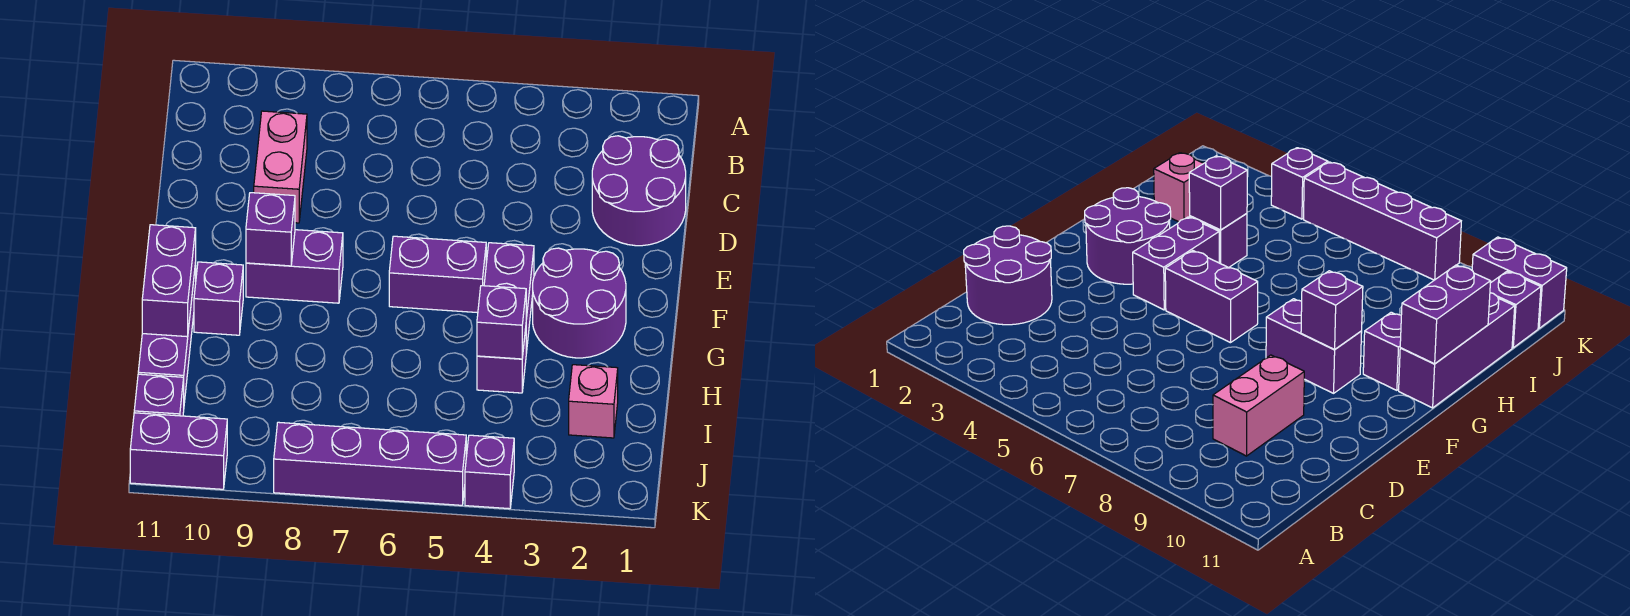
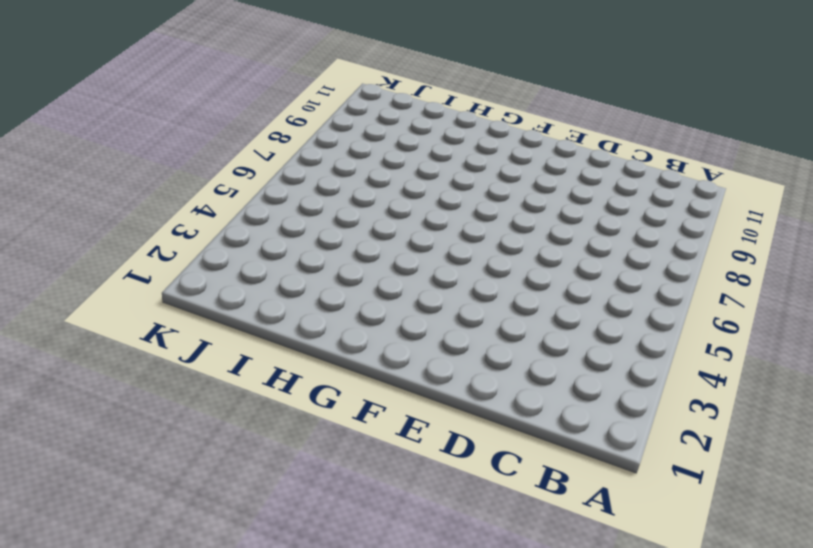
none -> purple round brick C1:D2 level 1
none -> pink brick C9:D9 level 1
none -> purple round brick F2:G3 level 1

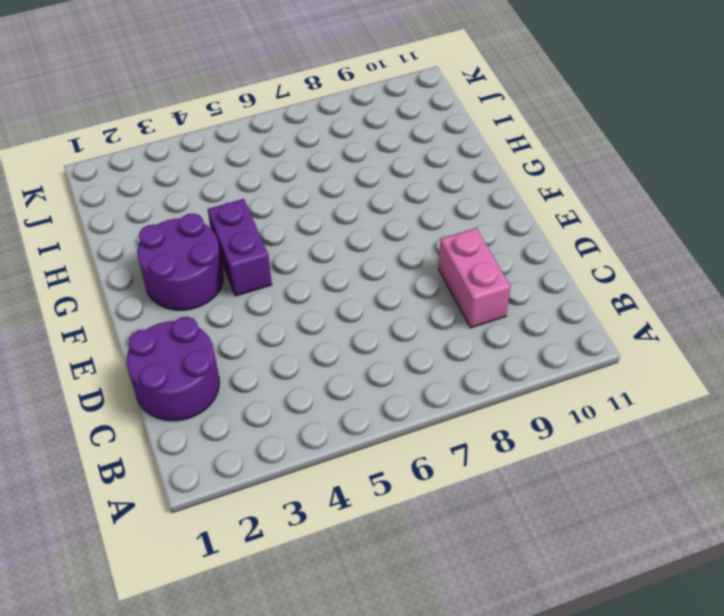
none -> purple brick F5:F6 level 1
none -> purple brick F8:F9 level 1
none -> purple brick G10 level 1

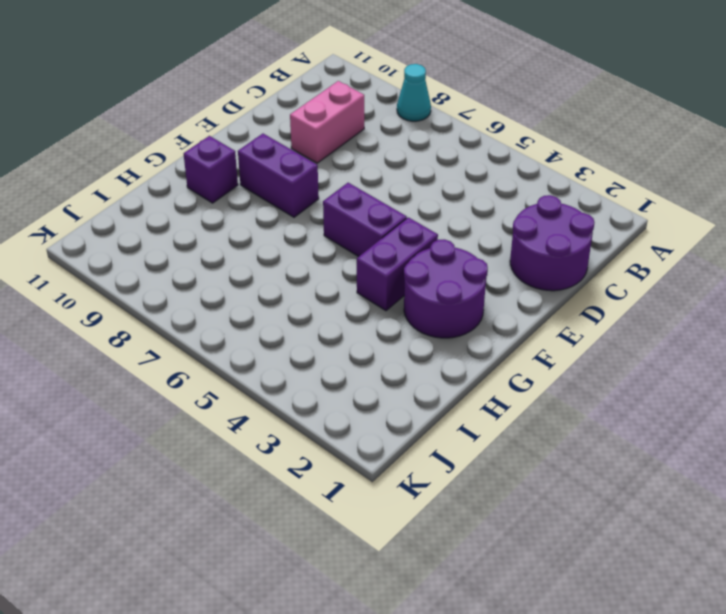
cyan cone A8 level 1 -> none
none -> purple brick G11:I11 level 1
none -> purple brick H4 level 1
none -> pink brick I2 level 1

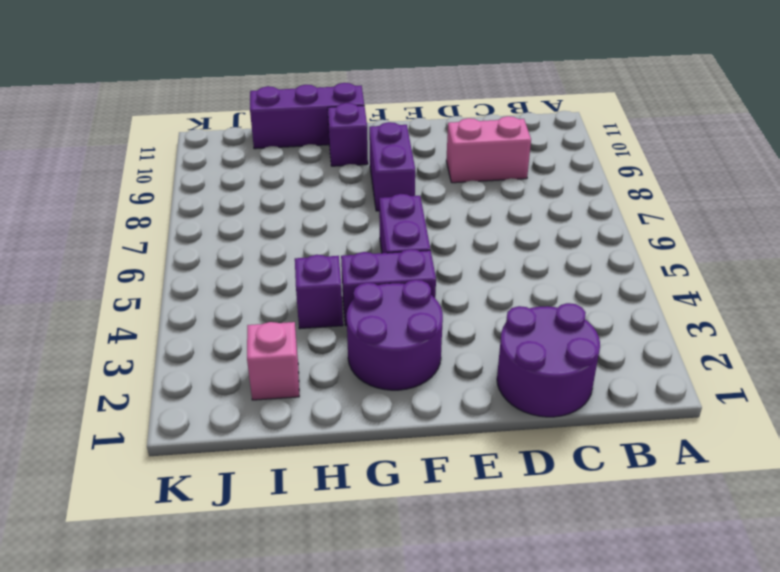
none -> purple brick J11 level 1
none -> purple brick K4 level 1
none -> purple brick K5:K8 level 1

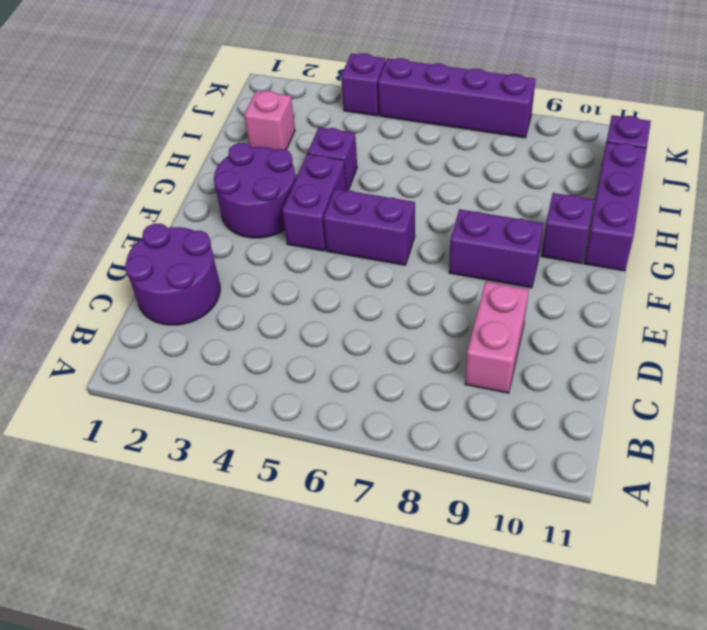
none -> purple brick K10:K11 level 1
none -> purple brick F9 level 2
none -> purple brick G11:H11 level 2

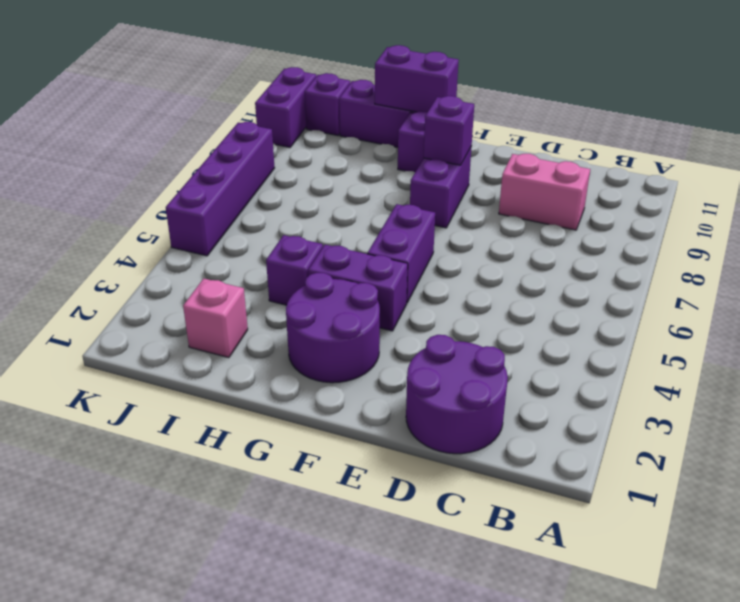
none -> purple brick K4 level 1
none -> purple brick H4 level 2

